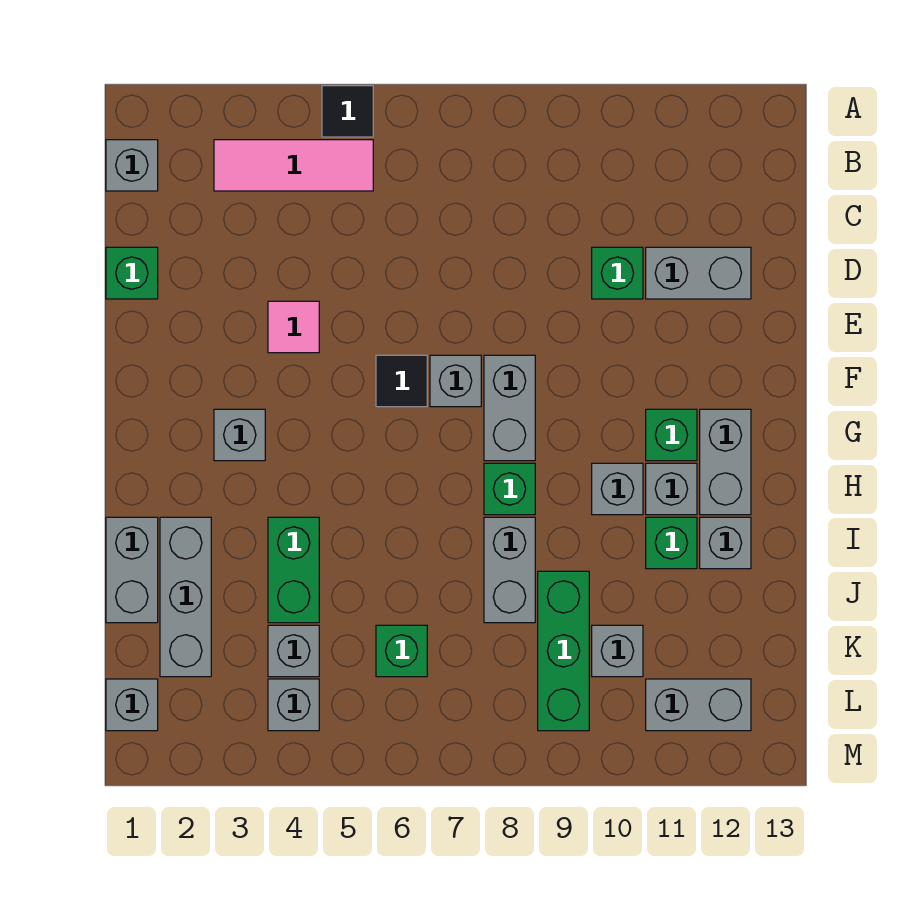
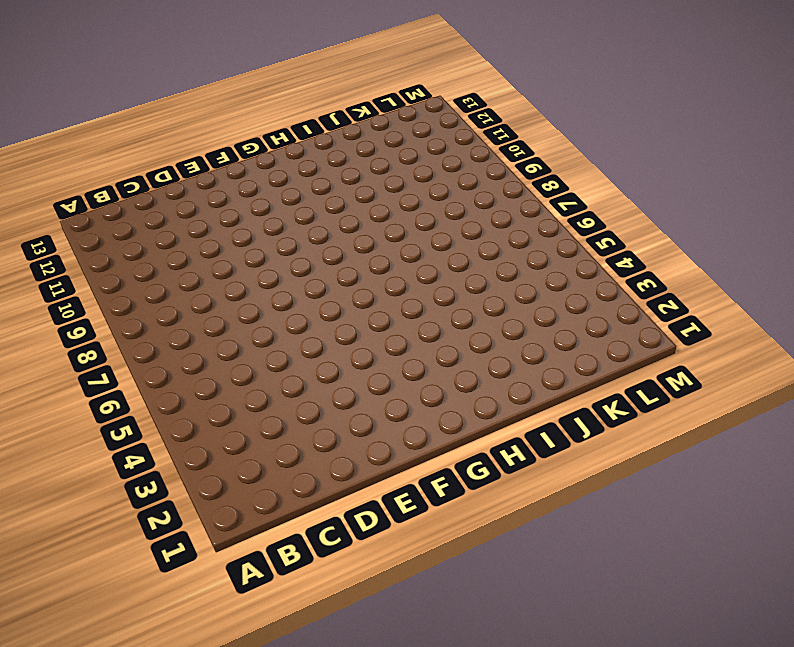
none -> black tile A5 level 1
none -> grey brick B1 level 1
none -> pink tile B3:B5 level 1

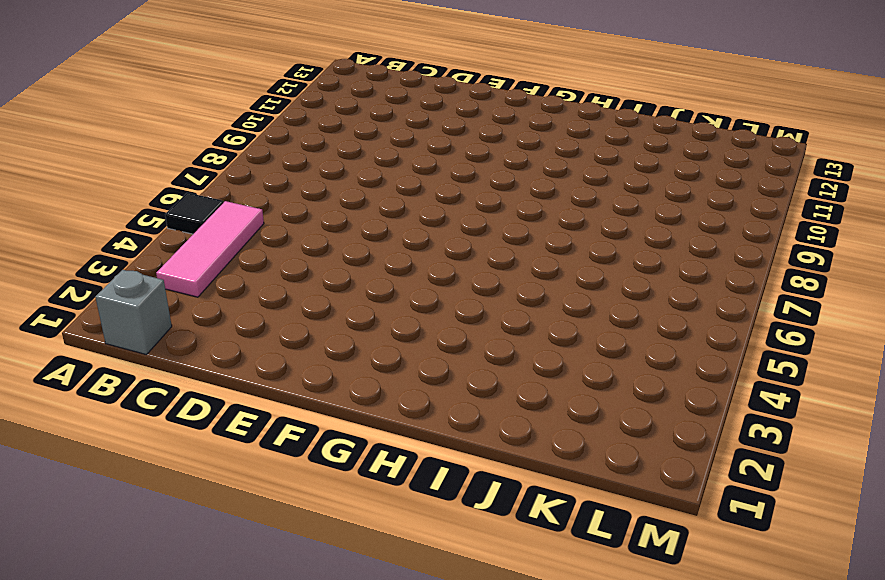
none -> green brick D1 level 1
none -> green brick D10 level 1
none -> grey brick D11:D12 level 1

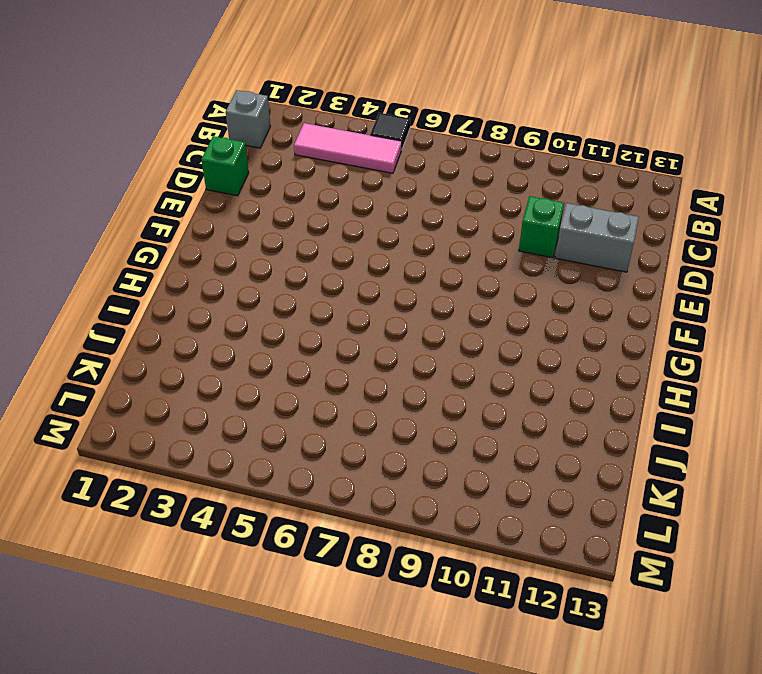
none -> pink tile E4 level 1
none -> black tile F6 level 1
none -> grey brick F7 level 1

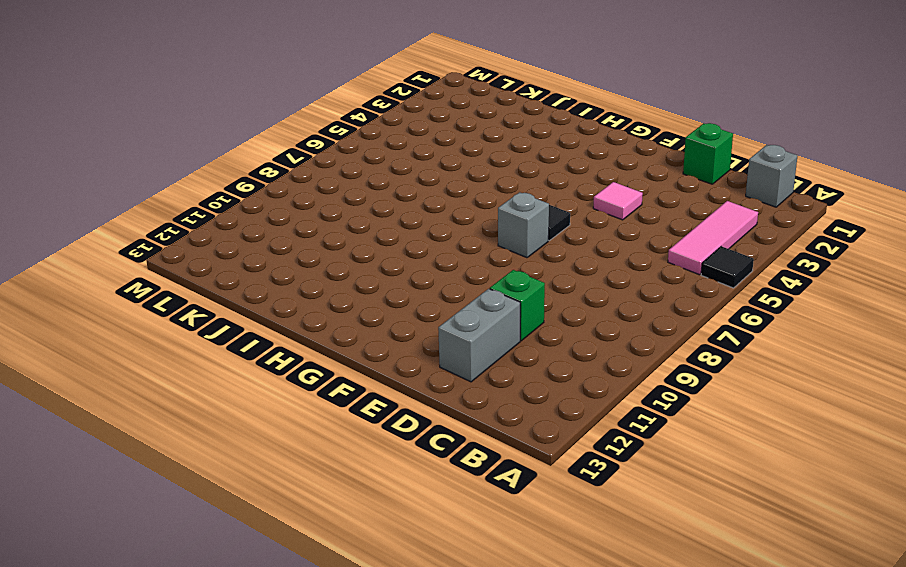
none -> grey brick F8:G8 level 1
none -> grey brick G3 level 1
none -> green brick G11 level 1

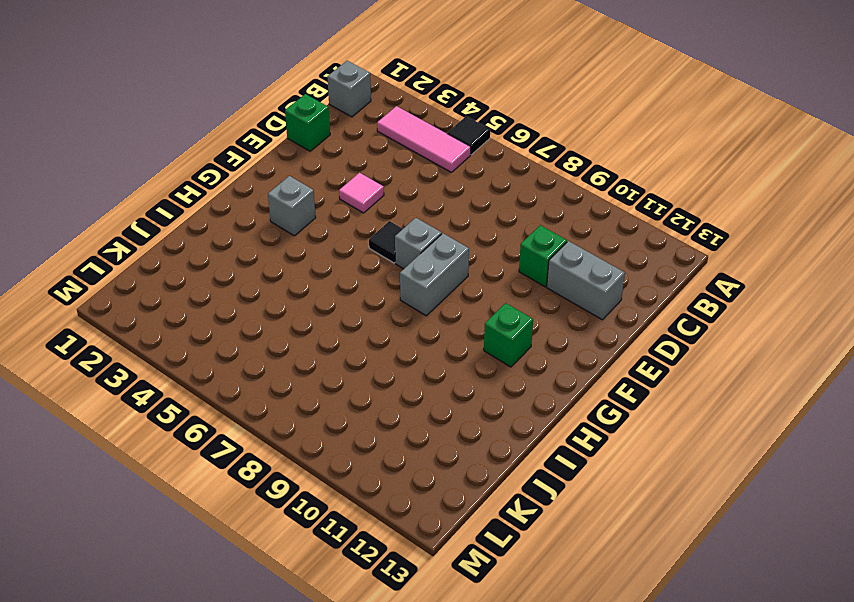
none -> grey brick G12:H12 level 1
none -> green brick H8 level 1
none -> grey brick H10 level 1

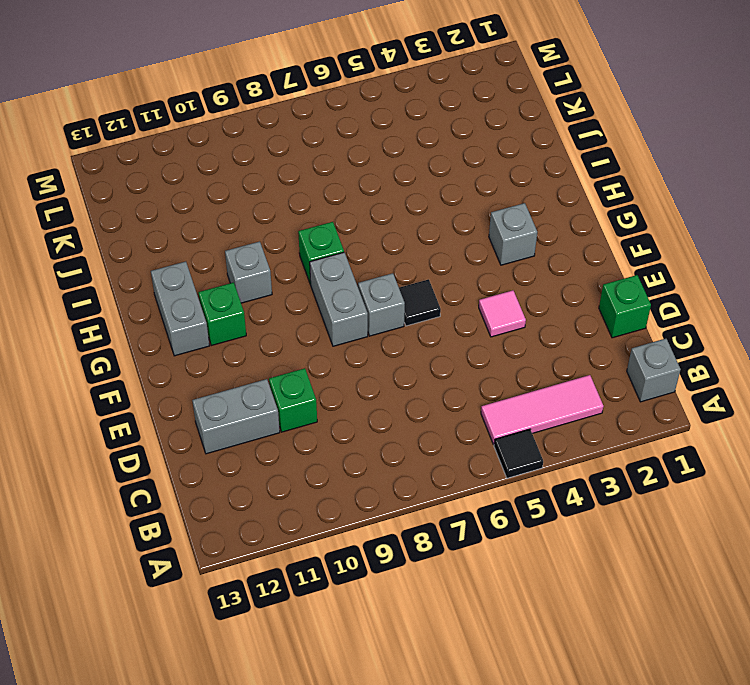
none -> grey brick H11 level 1
none -> grey brick I1:J1 level 1
none -> grey brick I2:K2 level 1

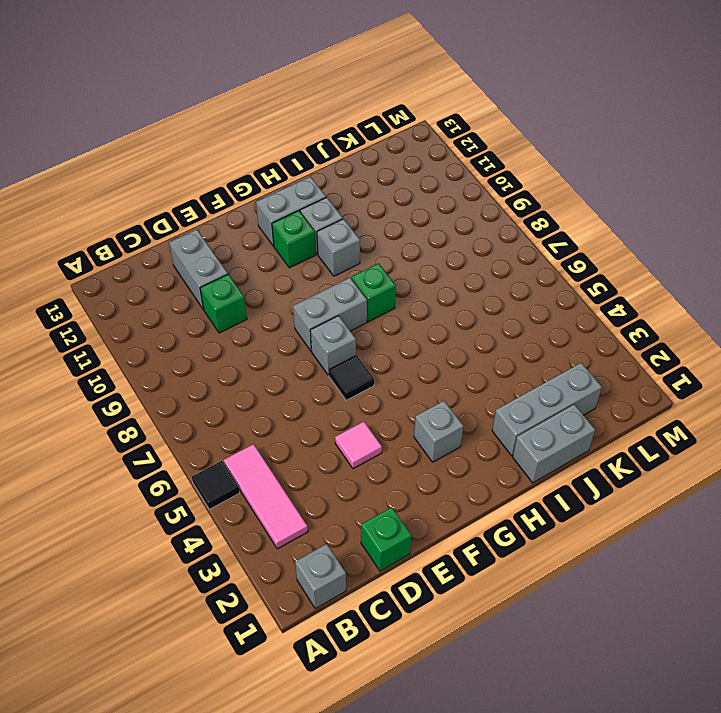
none -> green brick I4:J4 level 1
none -> grey brick I8:J8 level 1
none -> green brick I11 level 1

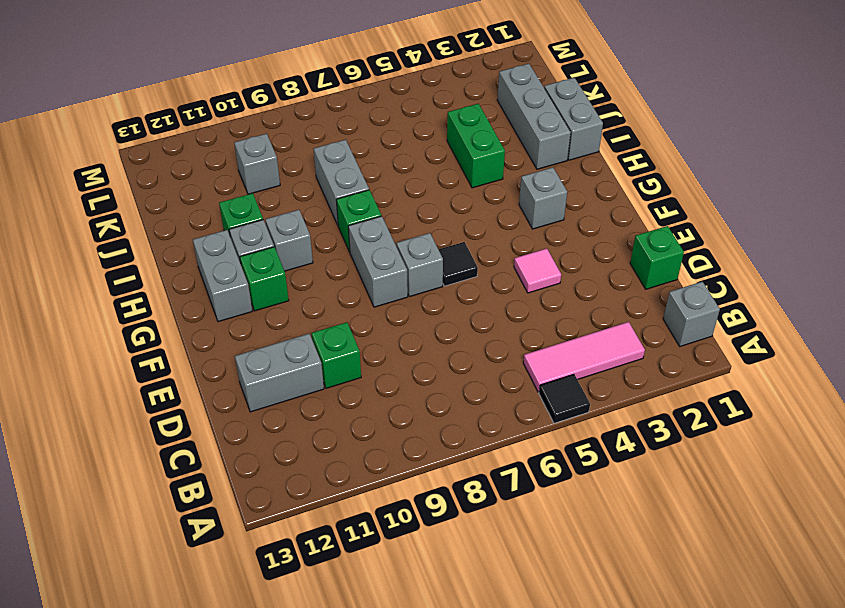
none -> grey brick I12 level 1
none -> green brick J9:L9 level 1
none -> grey brick K4 level 1

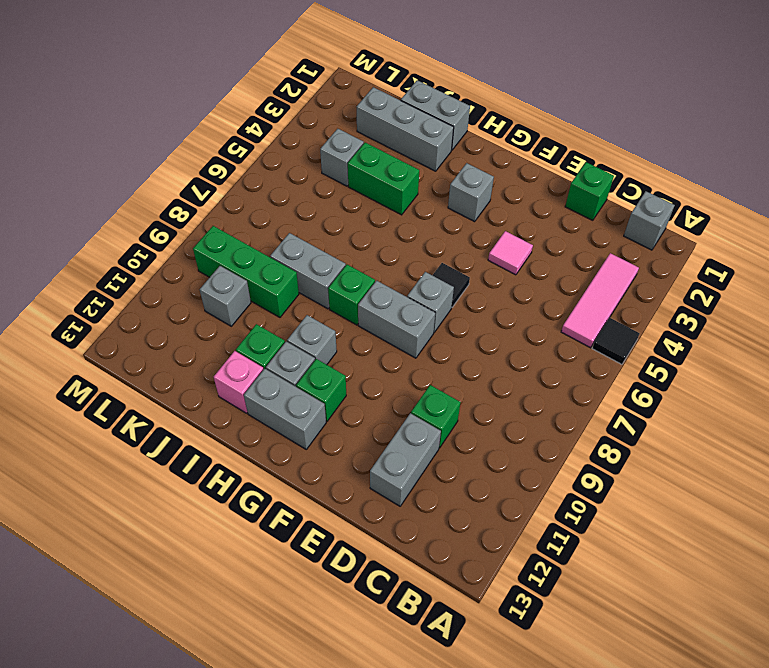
pink brick I12 level 1 -> grey brick I12 level 1
none -> green brick K6 level 1
none -> grey brick L1 level 1
none -> grey brick L4 level 1

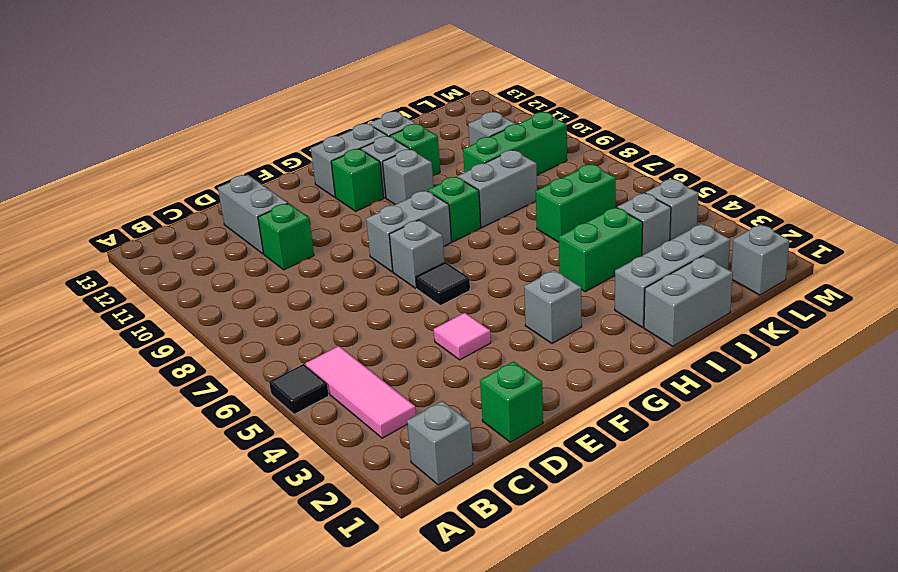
green brick J6:K6 level 1 -> green brick K6 level 1
none -> grey brick L11:L12 level 1

